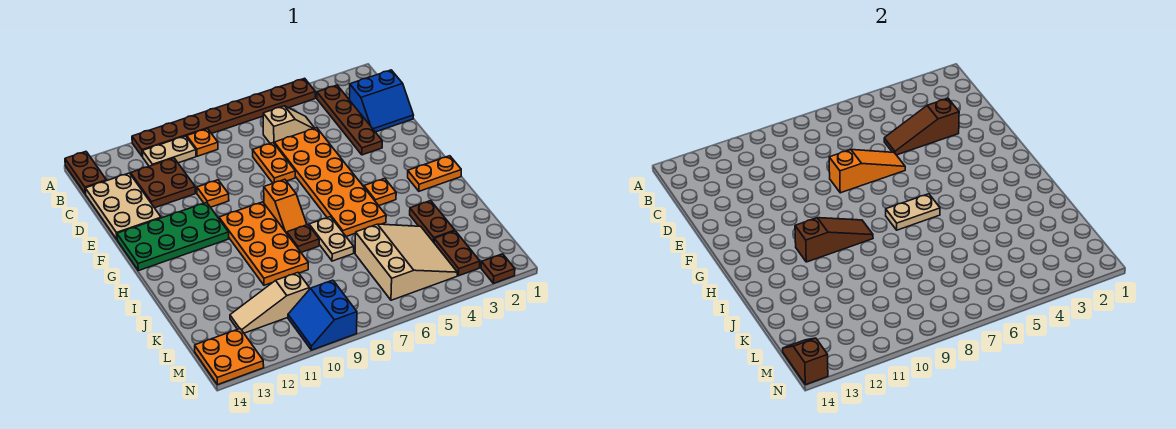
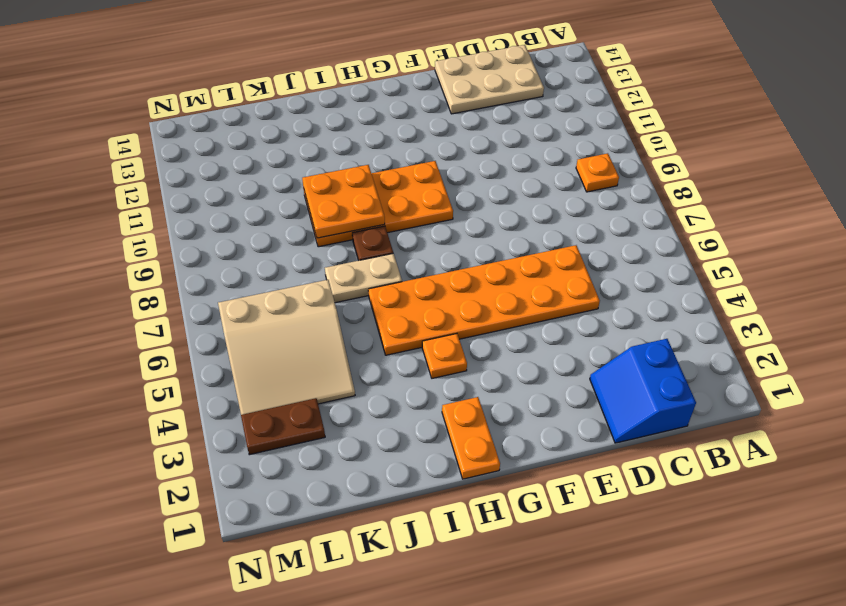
orange plate I9:J10 level 2 -> orange plate M13:N14 level 1
none -> brown plate A4:A11 level 1
none -> brown plate A14:B14 level 1
none -> brown plate B3:E3 level 1
none -> tan plate B10:B11 level 1

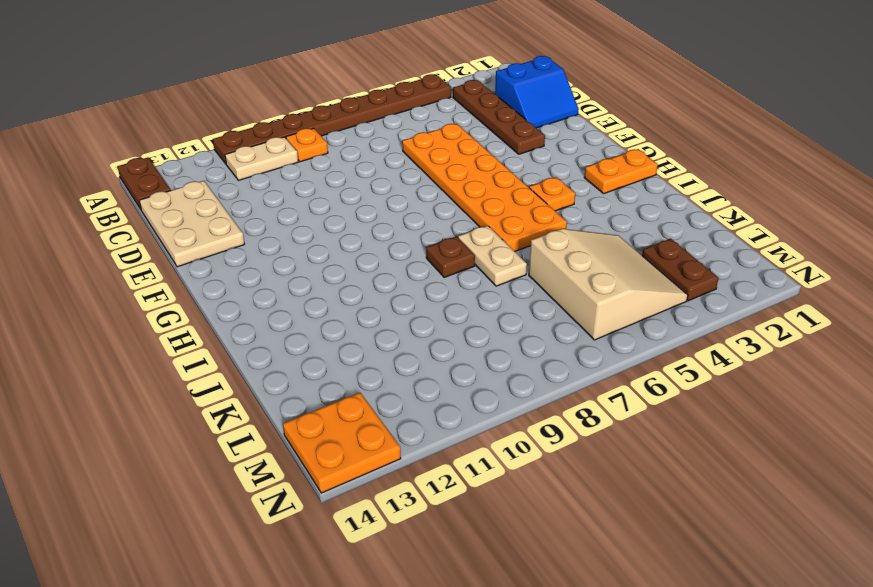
none -> tan slope C5:C6 level 1 top 6
none -> brown plate C11:D12 level 1
none -> orange plate D7:E7 level 1
none -> orange plate E10 level 1

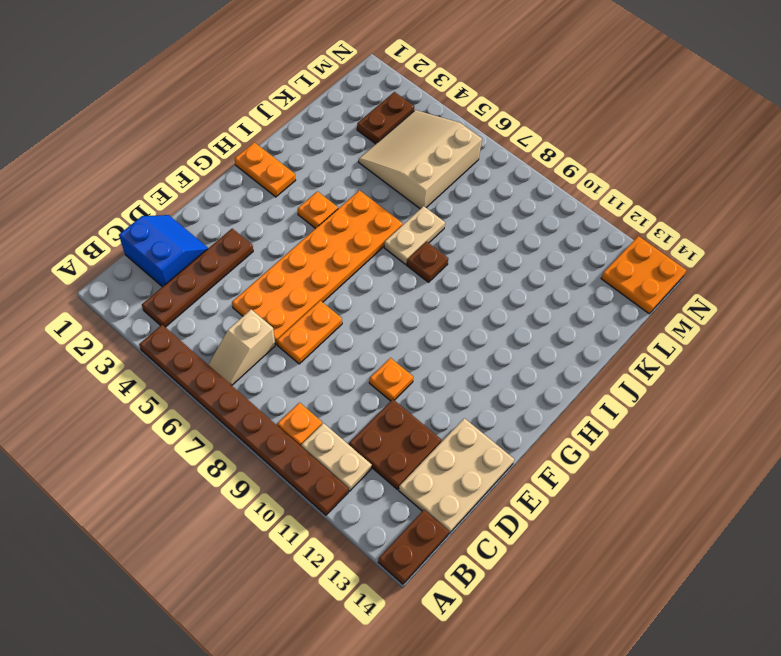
tan slope B6:C6 level 1 top C -> tan slope C5:C6 level 1 top 6
none -> green plate F11:G14 level 1
none -> orange slope G8:H8 level 1 top G
none -> orange plate G9:J10 level 1
none -> brown plate J3:K3 level 1

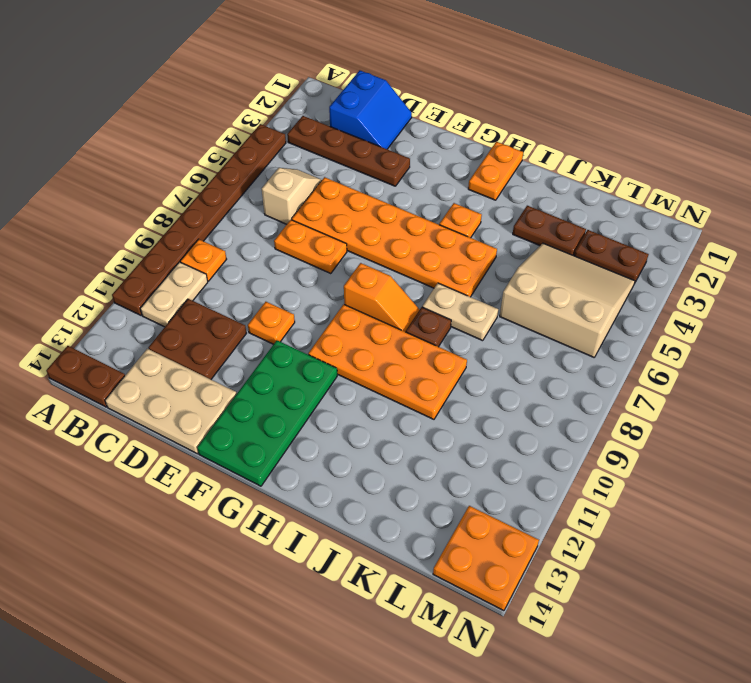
none -> tan slope L10:L12 level 1 top 10
none -> blue slope M9:N10 level 1 top 9
none -> brown plate N2 level 1
none -> brown slope D3:D5 level 2 top 3

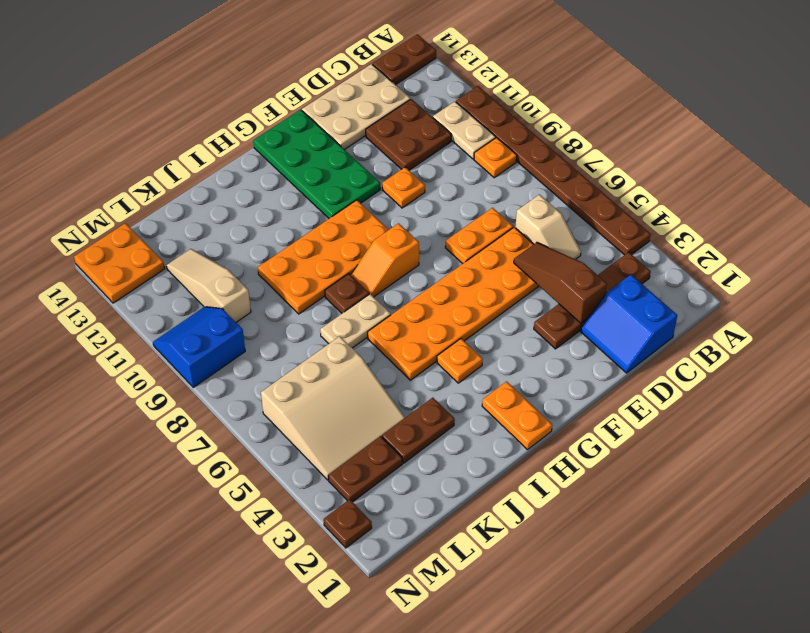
none -> orange slope E6:E8 level 2 top 8
none -> tan plate H6:H7 level 2
none -> brown slope H9:H11 level 2 top 11
none -> brown slope M14:N14 level 2 top N

